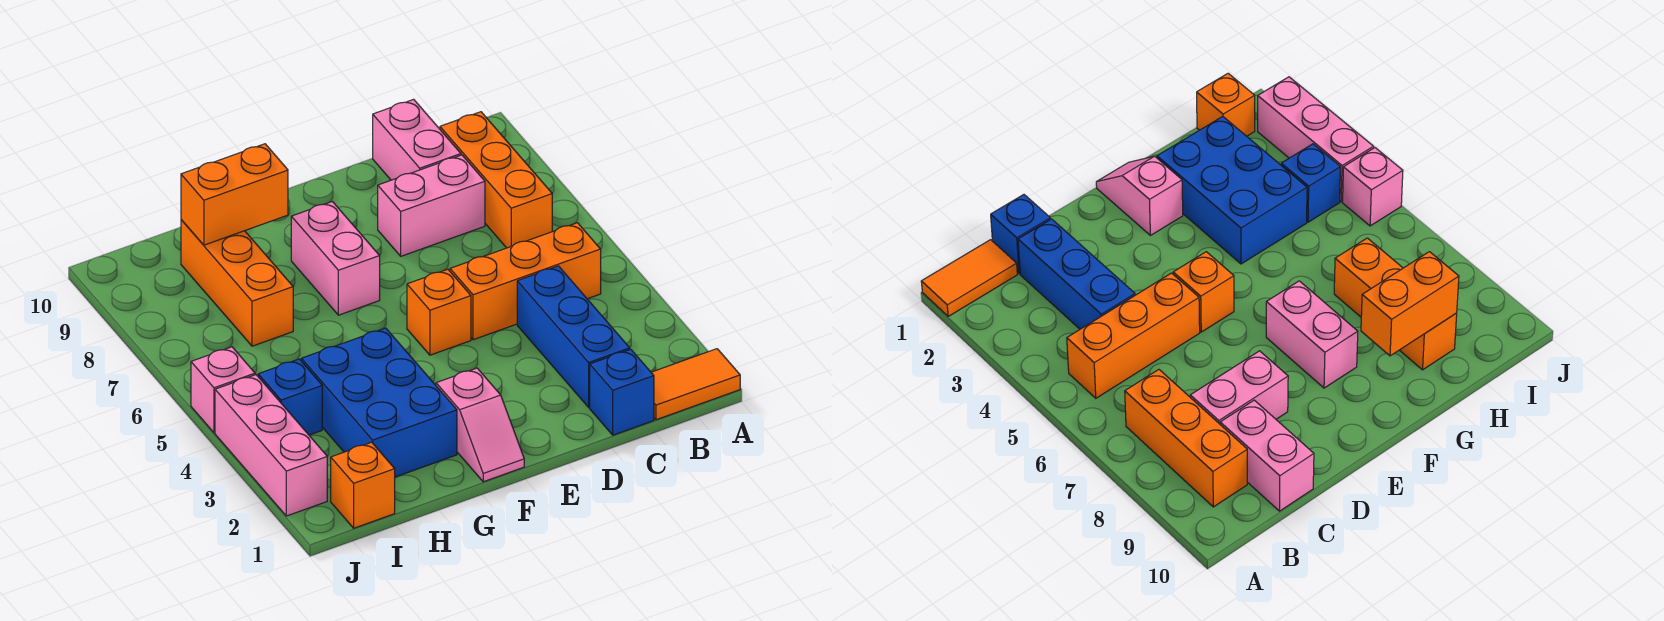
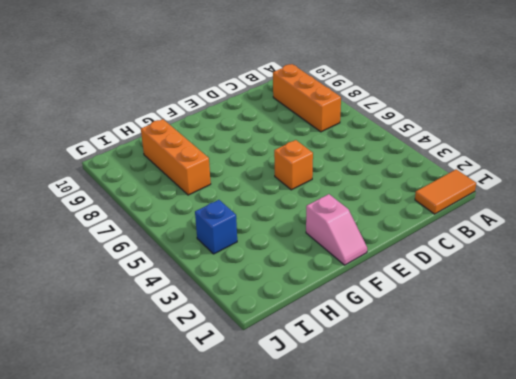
none -> orange brick B5:D5 level 1
none -> blue brick C1 level 1
none -> blue brick C2:C4 level 1

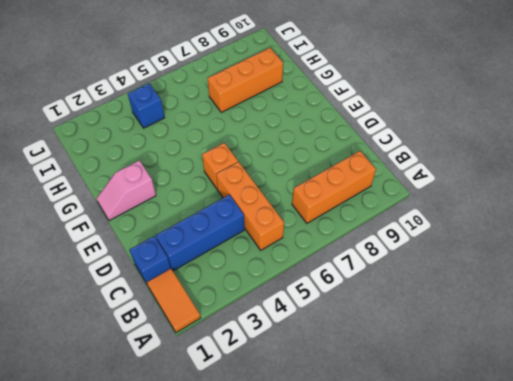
none -> pink brick C8:D8 level 1
none -> pink brick C9:C10 level 1
none -> pink brick F7:F8 level 1

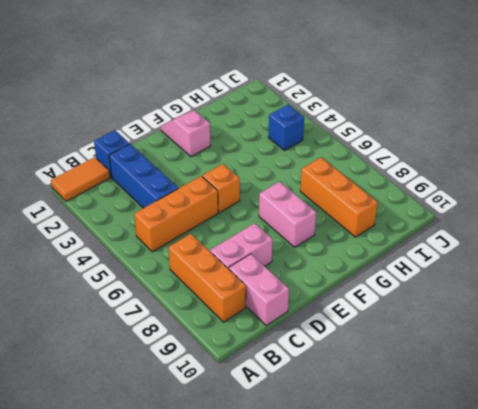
none -> blue brick G2:H4 level 1
none -> orange brick I1 level 1
none -> pink brick J2:J4 level 1

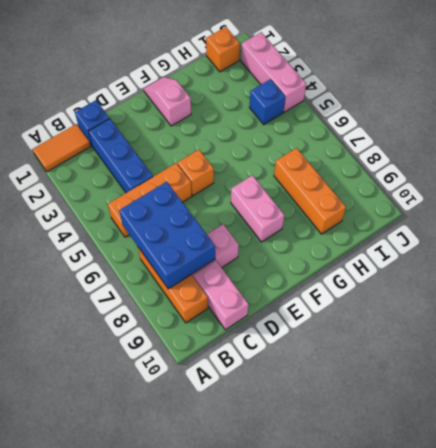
blue brick B6:C8 level 2 -> blue brick G2:H4 level 1
none -> pink brick J5 level 1
none -> orange brick G9:H9 level 2

